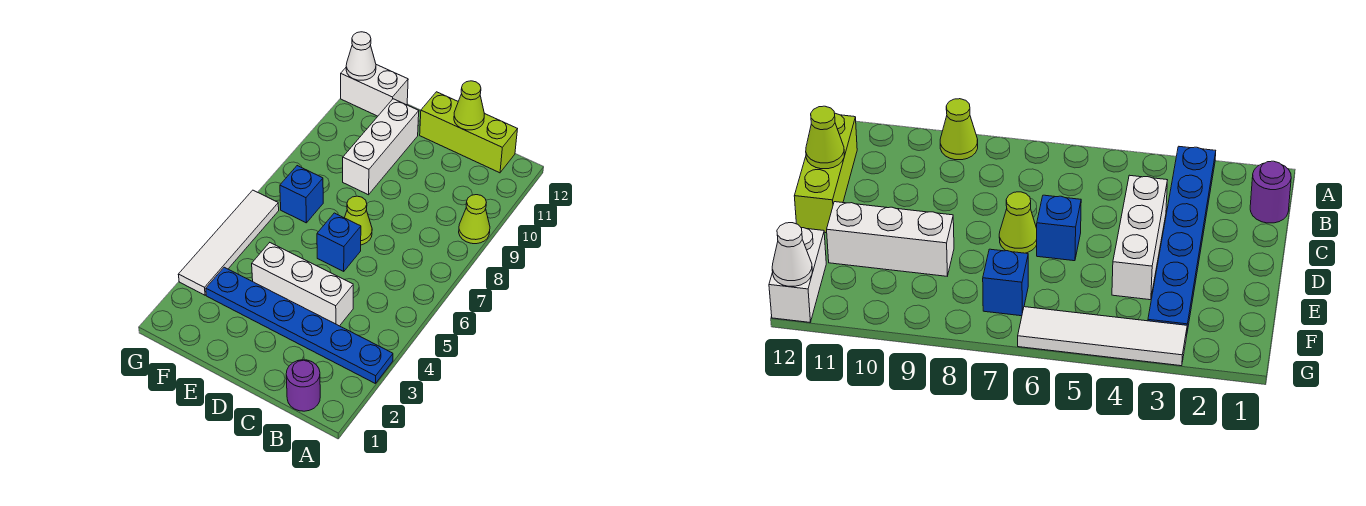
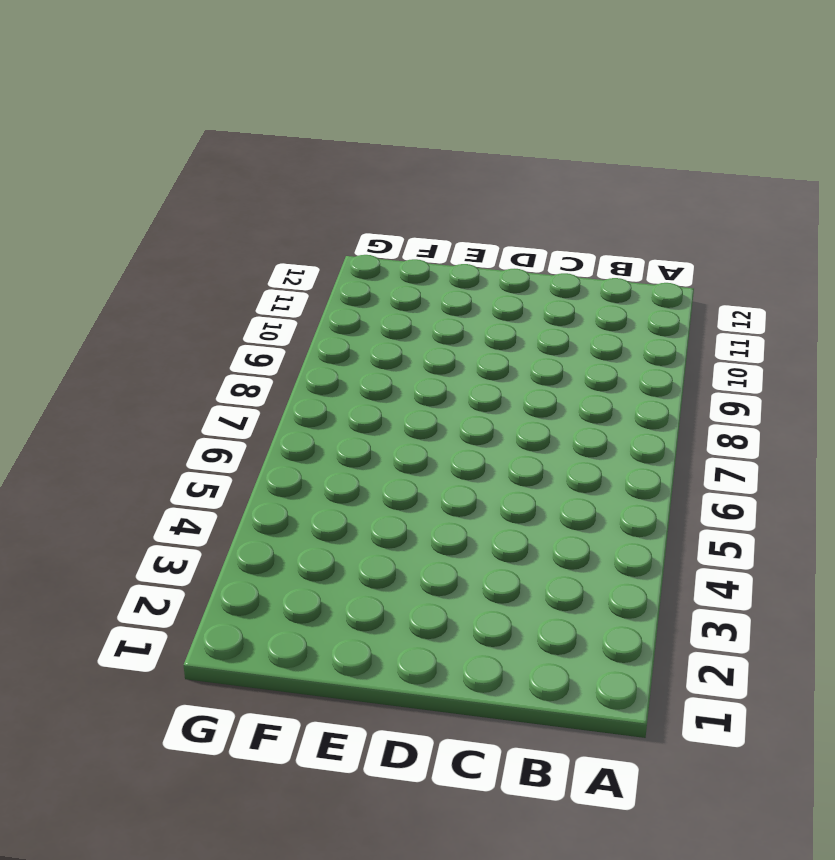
none -> blue plate A3:F3 level 1
none -> lime cone A9 level 1
none -> purple round brick B1 level 1

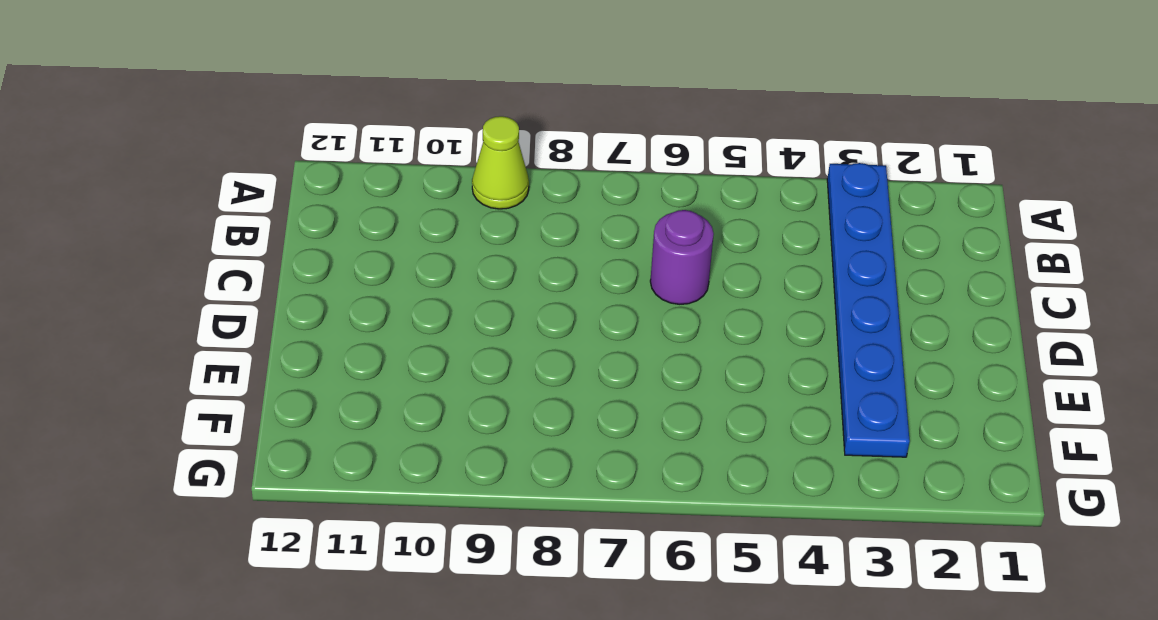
purple round brick C6 level 1 -> purple round brick B1 level 1
none -> lime brick B12:D12 level 1
none -> white brick C4:E4 level 1
none -> blue brick D6 level 1

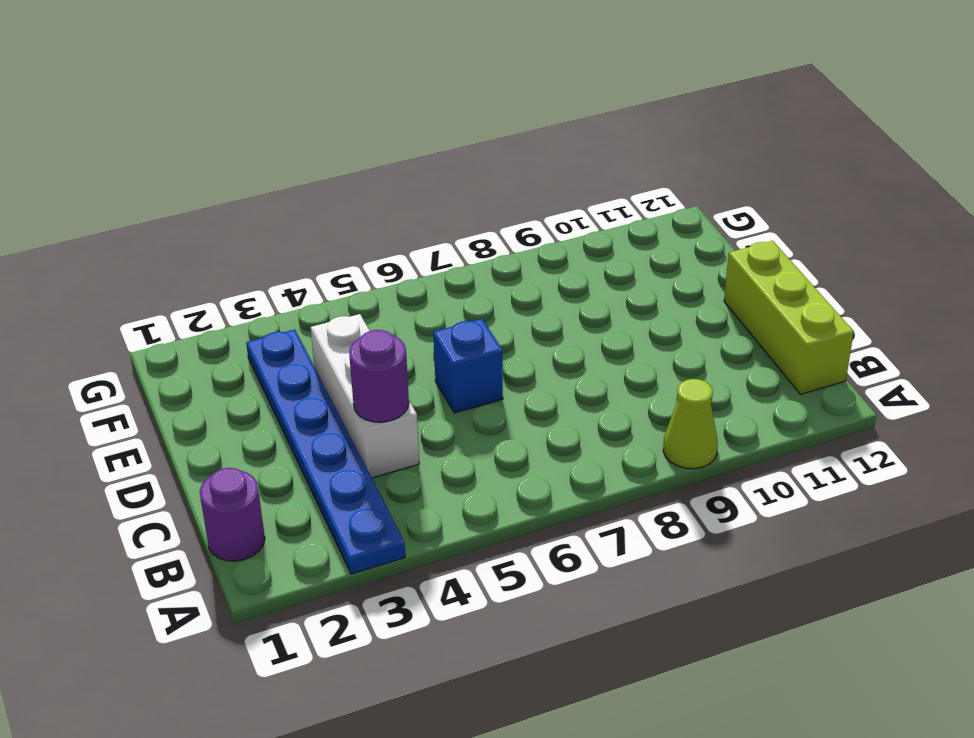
purple round brick C4 level 2 -> none
none -> lime cone D7 level 1
none -> white brick E9:E11 level 1
none -> blue brick F7 level 1

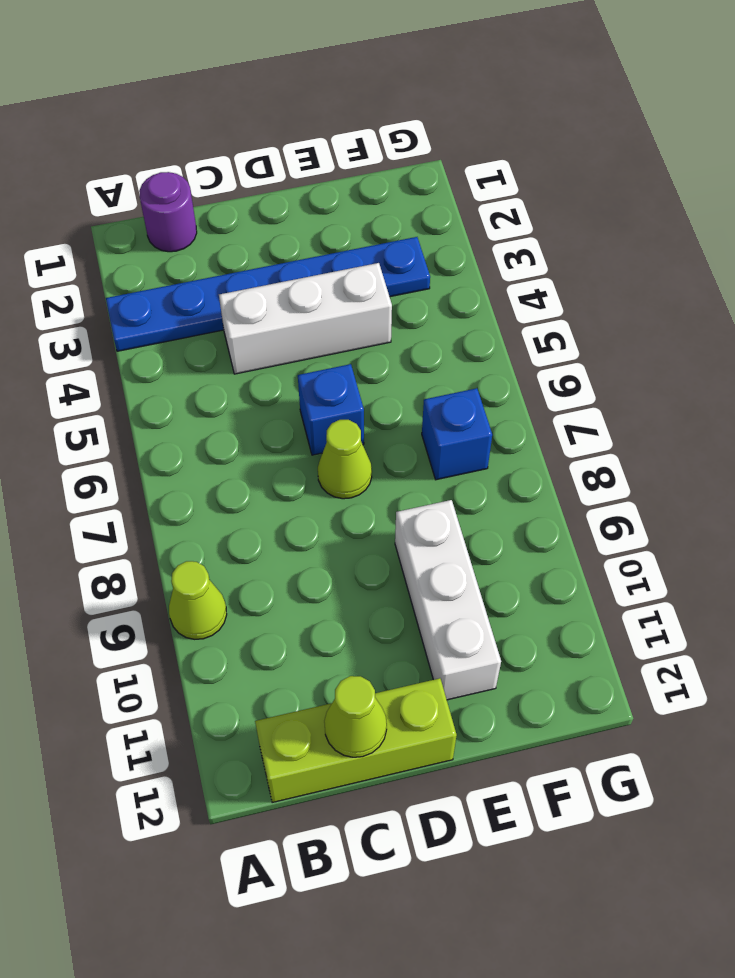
none -> white brick F12:G12 level 1
none -> white tile G3:G6 level 1
none -> white cone G12 level 2

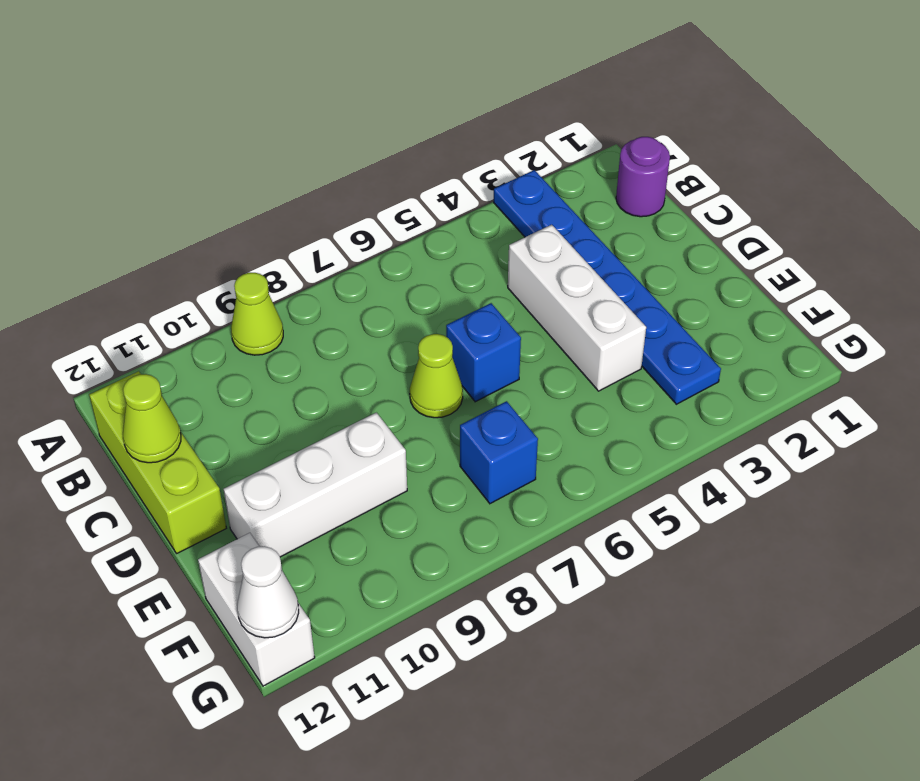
none -> white tile G3:G6 level 1

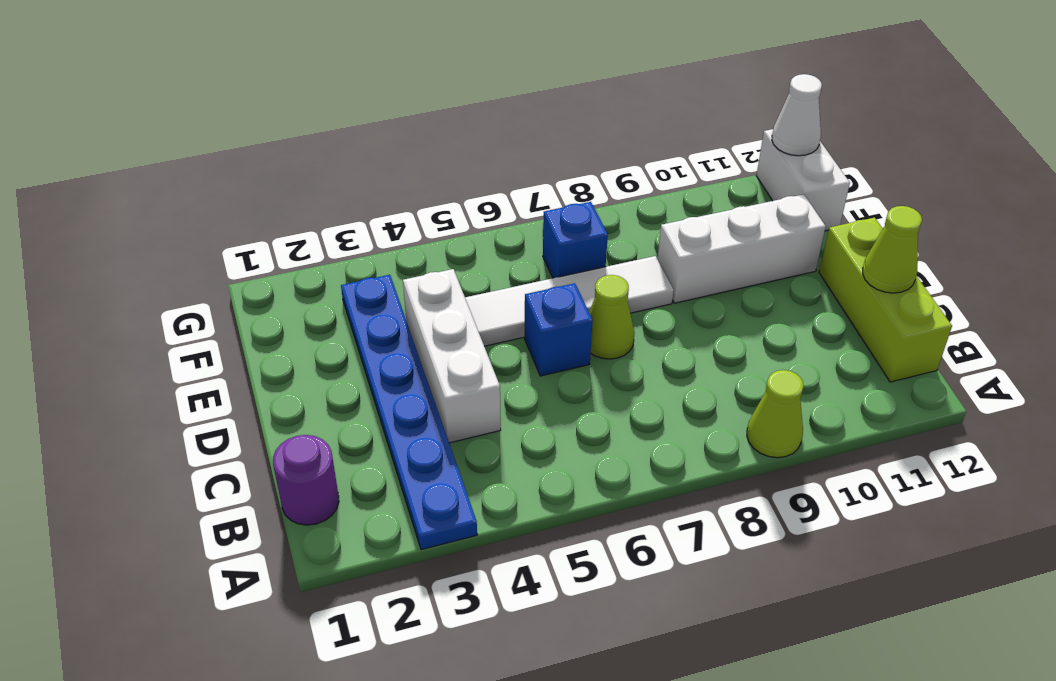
white tile E5:E8 level 1 -> white tile G3:G6 level 1

